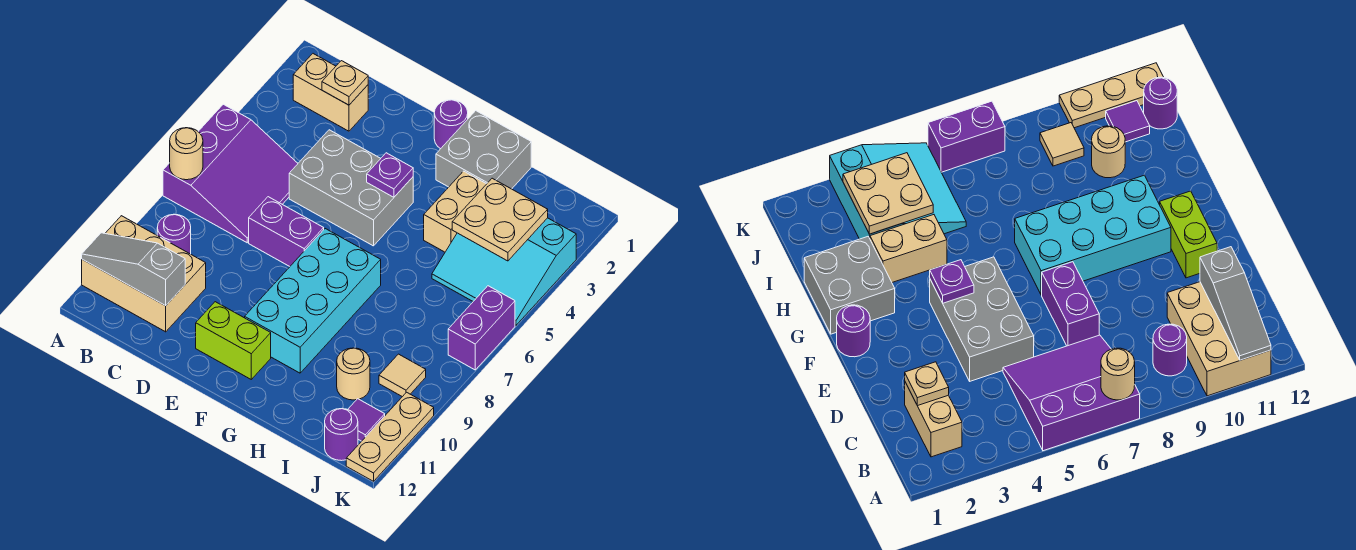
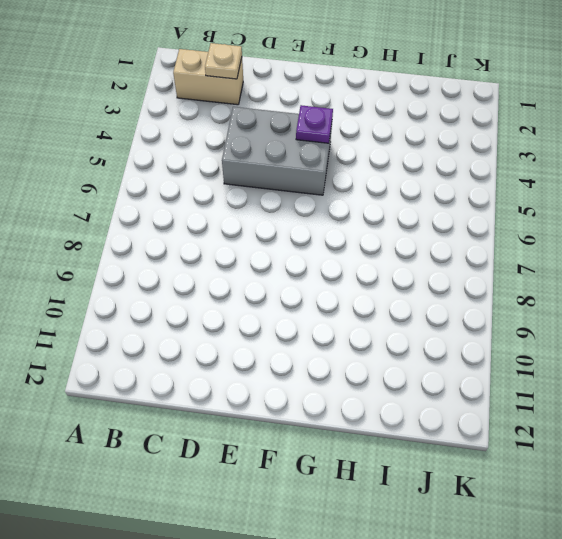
none -> purple slope A5:C7 level 1 top A
none -> tan brick A10:C11 level 1
none -> purple round brick B9 level 1

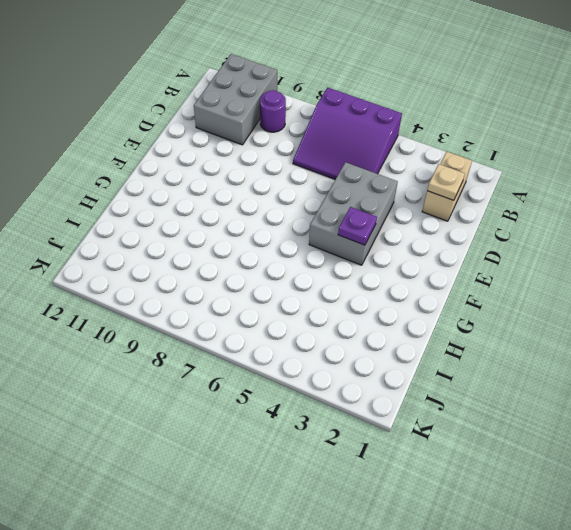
grey brick A10:C11 level 1 -> tan brick A10:C11 level 1
none -> purple brick D7:E7 level 1
none -> lime brick E11:F11 level 1
none -> purple round brick F1 level 1

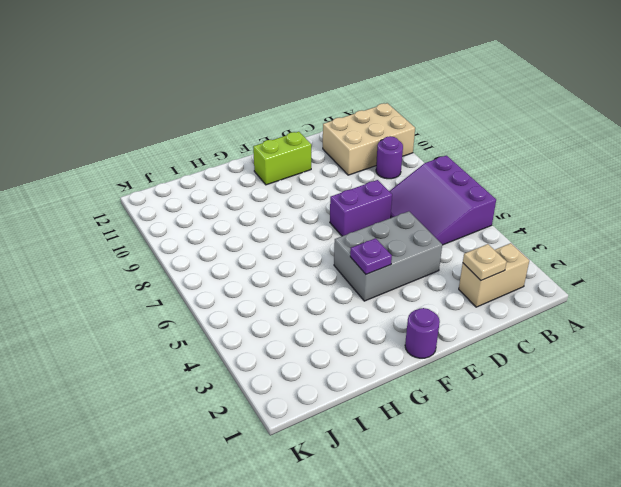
none -> cyan brick F7:G10 level 1
none -> grey brick G1:H2 level 1
none -> tan brick H3:H4 level 1

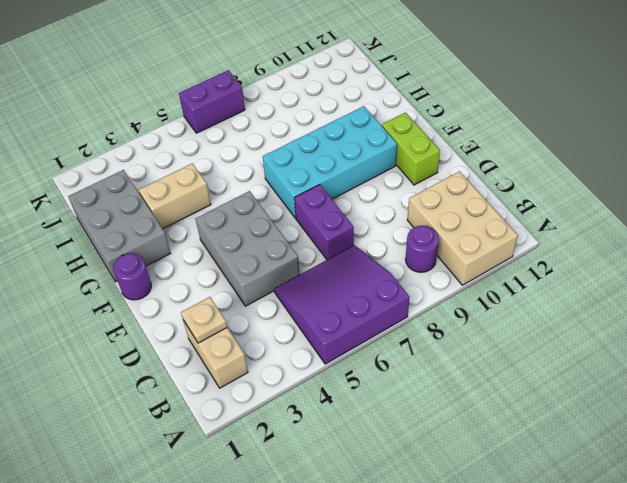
grey brick G1:I2 level 1 -> grey brick G1:H2 level 1
none -> cyan slope I3:K5 level 1 top 3
none -> tan round brick I10 level 1
none -> tan tile J9 level 1

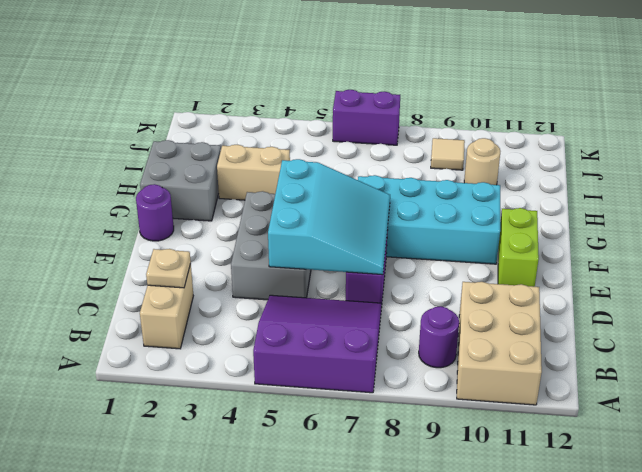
cyan slope D5:F7 level 2 top 5 -> cyan slope I3:K5 level 1 top 3
none -> purple tile J11 level 1
none -> purple round brick J12 level 1
none -> tan plate K10:K12 level 1

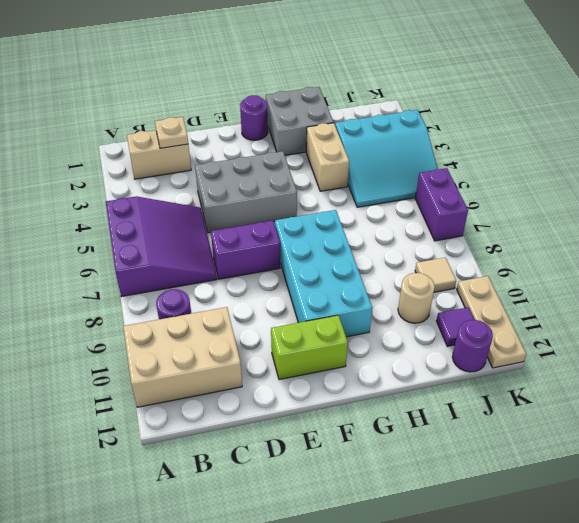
none -> tan round brick A7 level 2
none -> grey slope A11:C11 level 2 top C
none -> purple plate F4 level 2

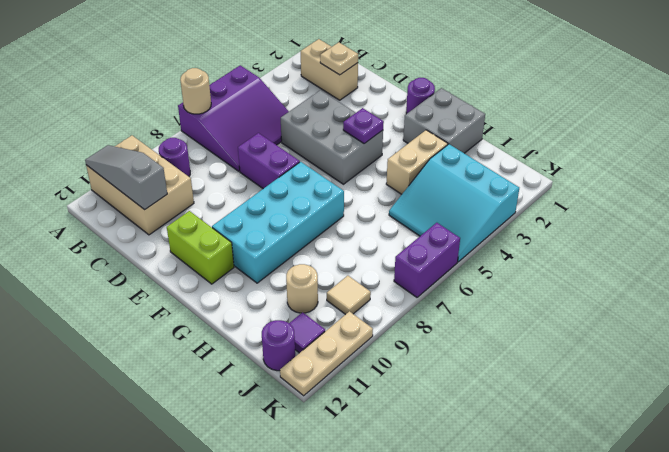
none -> tan plate I3:J4 level 2

